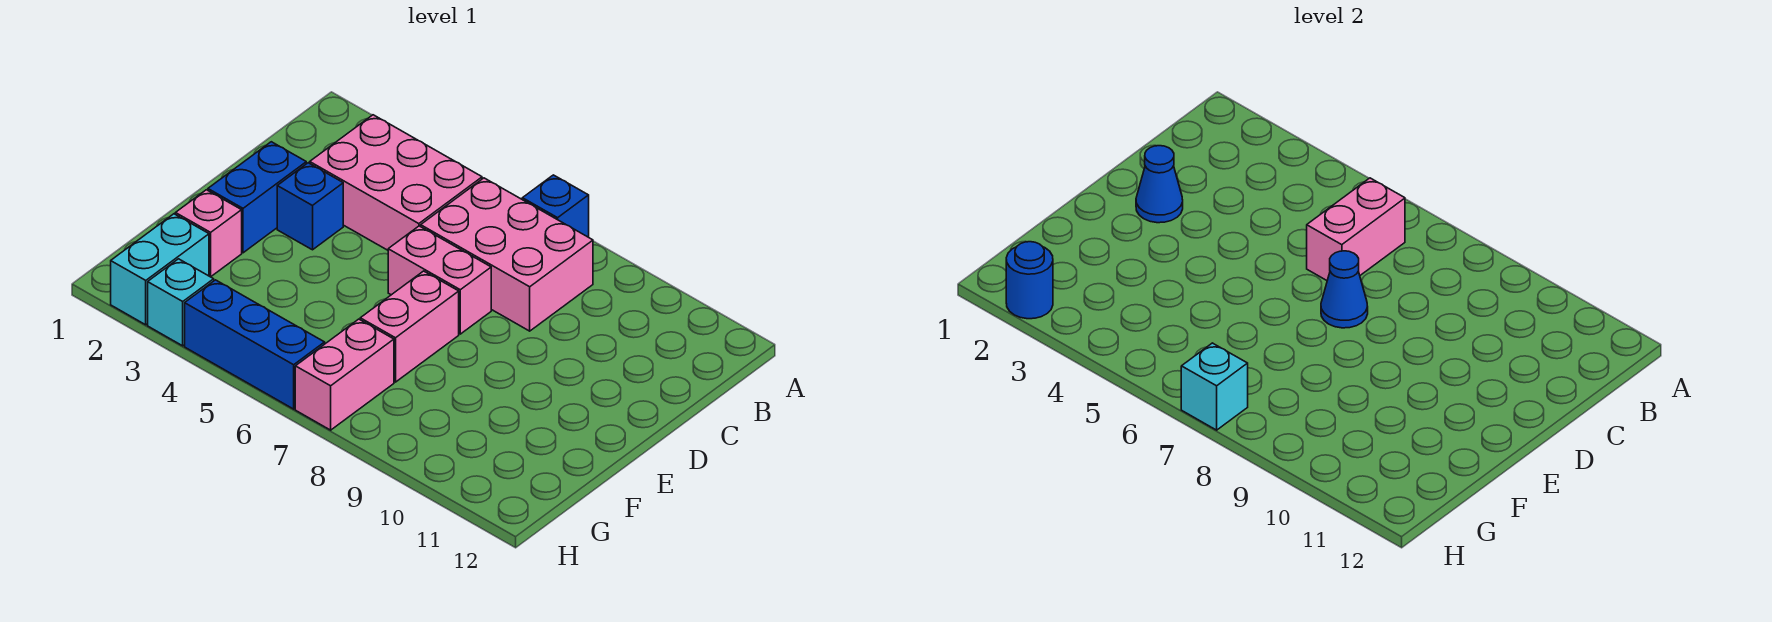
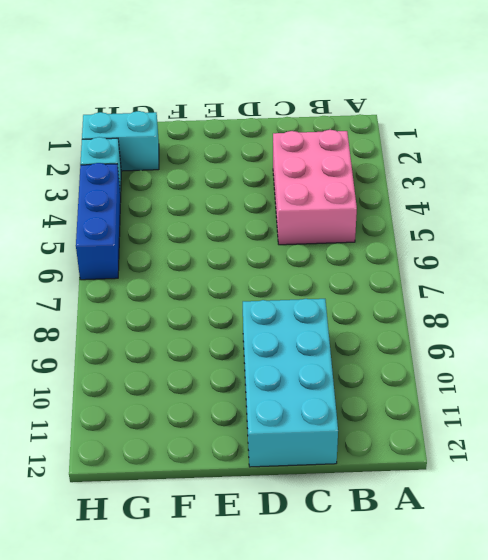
cyan brick C9:D12 level 1 -> none
none -> blue brick A7 level 1
none -> pink brick B6:C8 level 1
none -> blue brick D2:E2 level 1

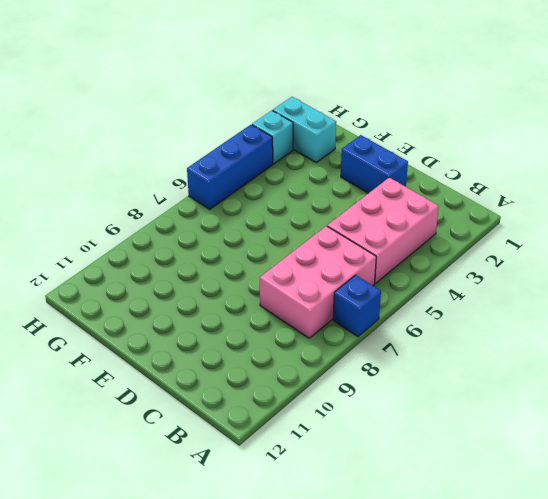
none -> blue brick D3 level 1
none -> pink brick D6:D7 level 1
none -> pink brick E7:F7 level 1

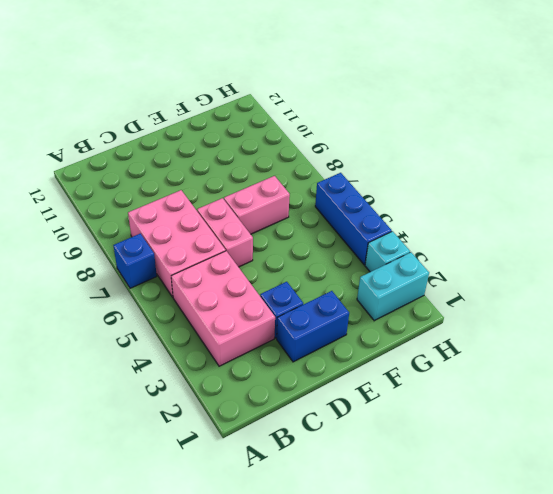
none -> pink brick F2 level 1
none -> pink brick G7:H7 level 1
none -> pink brick B6:C6 level 2

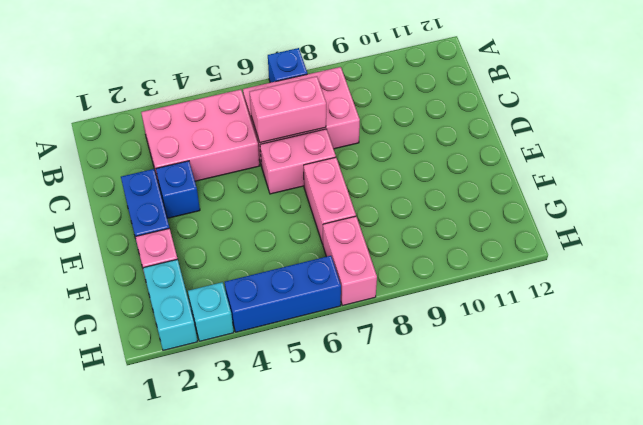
pink brick C6:C7 level 2 -> pink brick B6:C6 level 2
none -> blue cone D2 level 2
none -> blue cone D7 level 2
none -> blue round brick H2 level 2

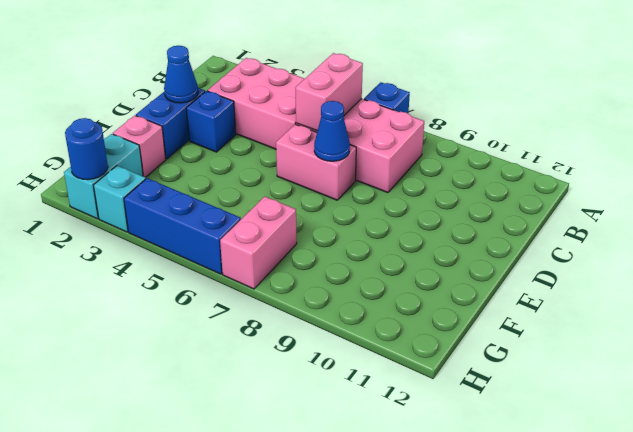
none -> pink brick E7:F7 level 1
none -> cyan brick H7 level 2

